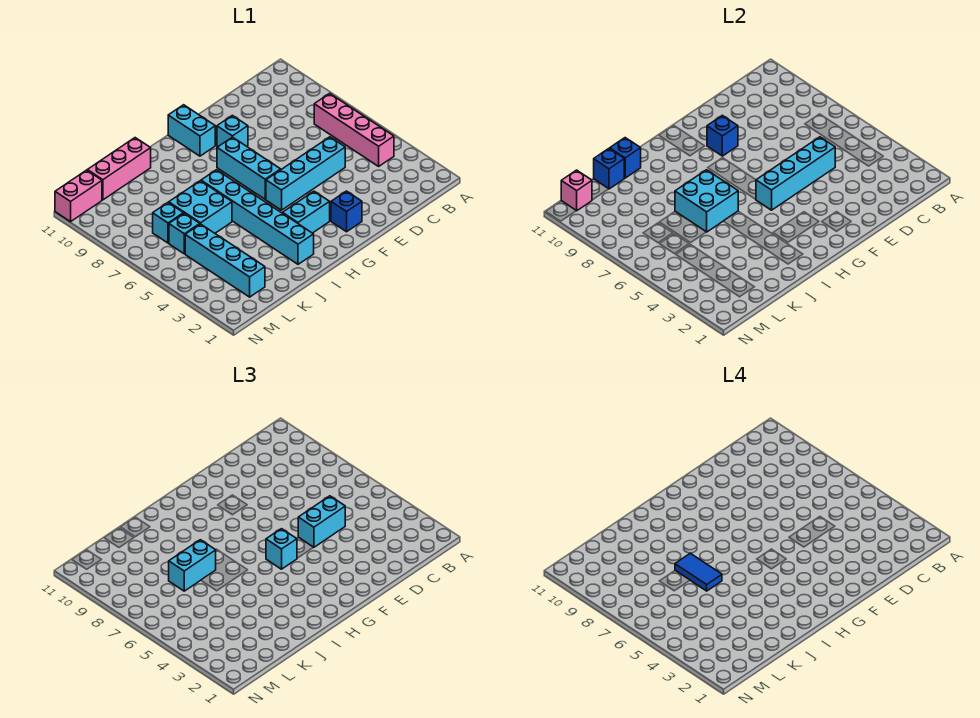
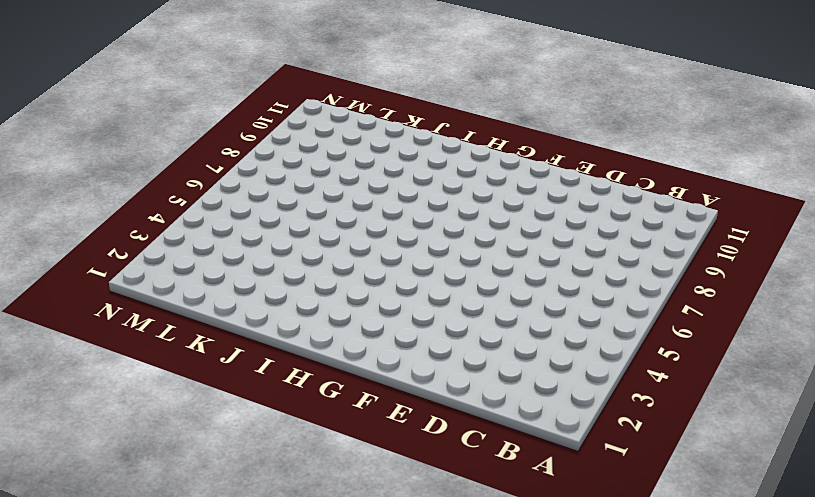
none -> pink brick B4:B7 level 1
none -> cyan brick D5:G5 level 1
none -> blue brick F2 level 1

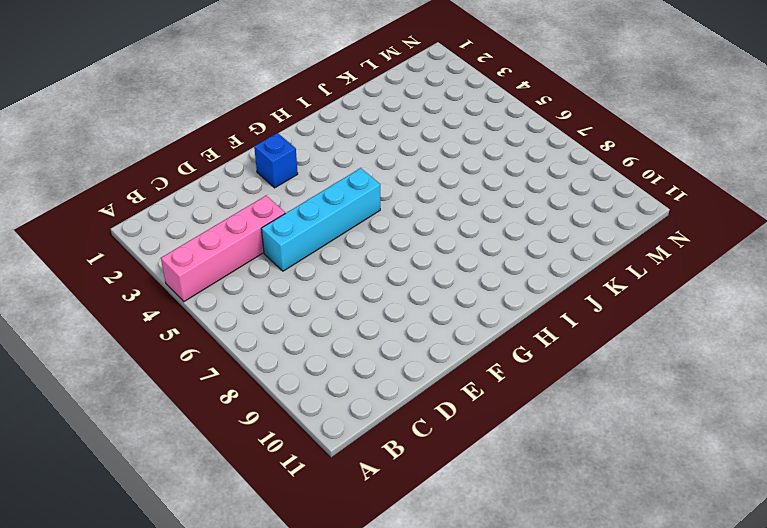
pink brick A4:D4 level 1 -> pink brick B4:B7 level 1
none -> cyan brick F9 level 1
none -> cyan brick G3:H3 level 1
none -> cyan brick G6:G8 level 1

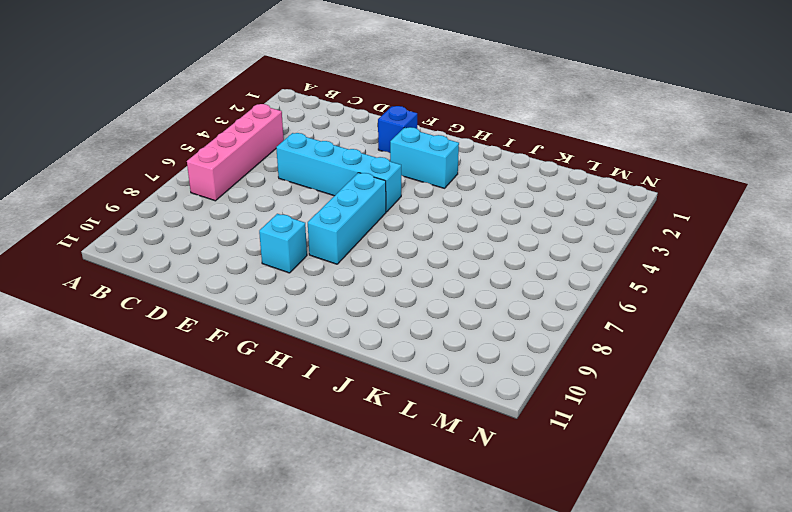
none -> cyan brick G10:G11 level 1
none -> cyan brick I2:I7 level 1
none -> cyan brick J6:K7 level 1

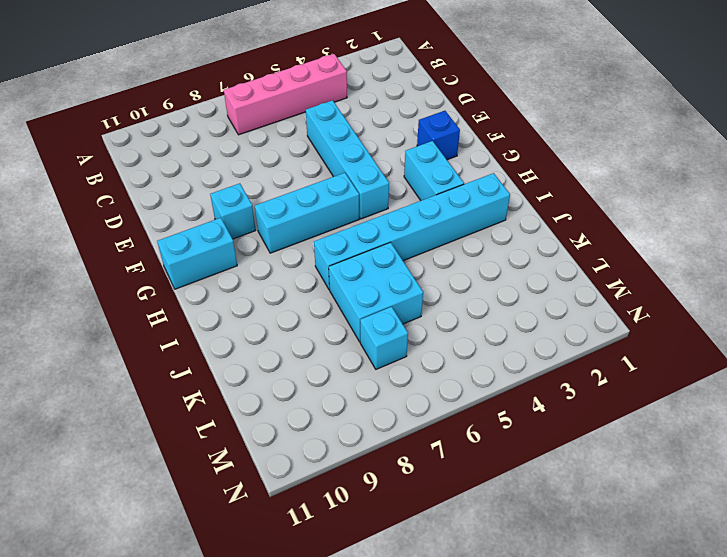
none -> pink brick J11:L11 level 1
none -> cyan brick L2:L5 level 1
none -> cyan brick L6 level 1

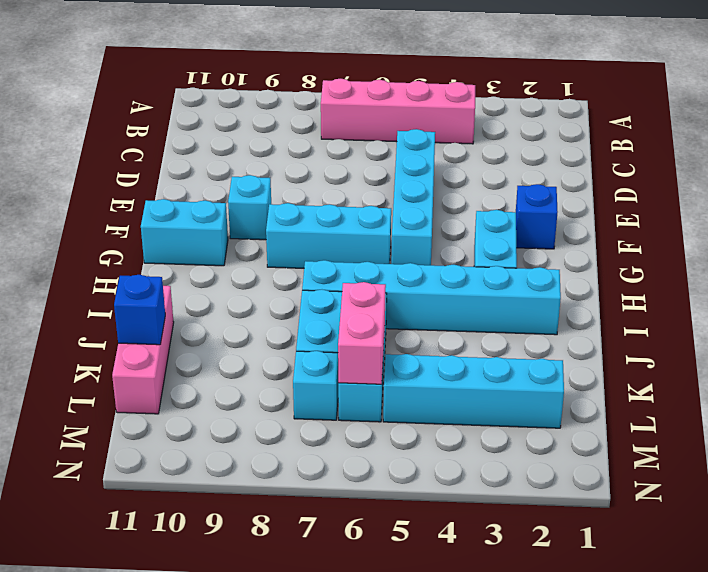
pink brick K6:L6 level 2 -> pink brick M11:N11 level 1
none -> cyan brick D5:G5 level 2
none -> blue brick F9 level 2
none -> cyan brick I6:J7 level 2

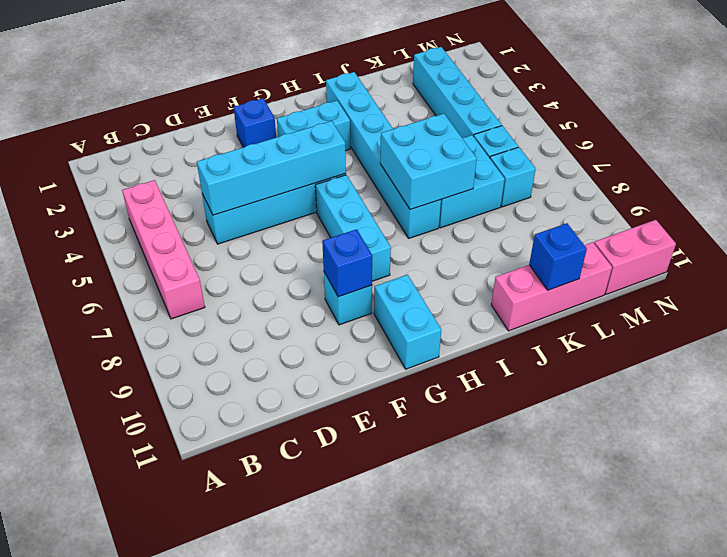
none -> blue brick J11 level 2
none -> pink brick M11 level 2
none -> cyan brick D5:E5 level 3

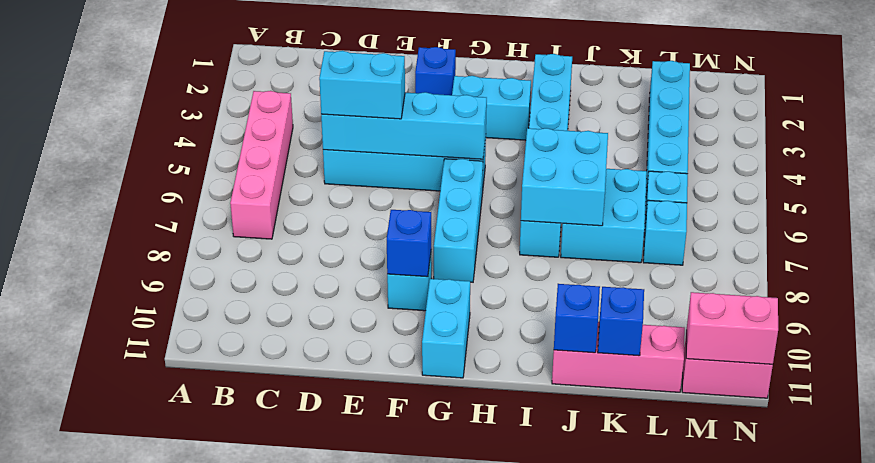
pink brick M11:N11 level 2 -> pink brick M11 level 2
none -> cyan brick G5 level 3
none -> cyan brick J7:K7 level 3
none -> blue tile J6:J7 level 4

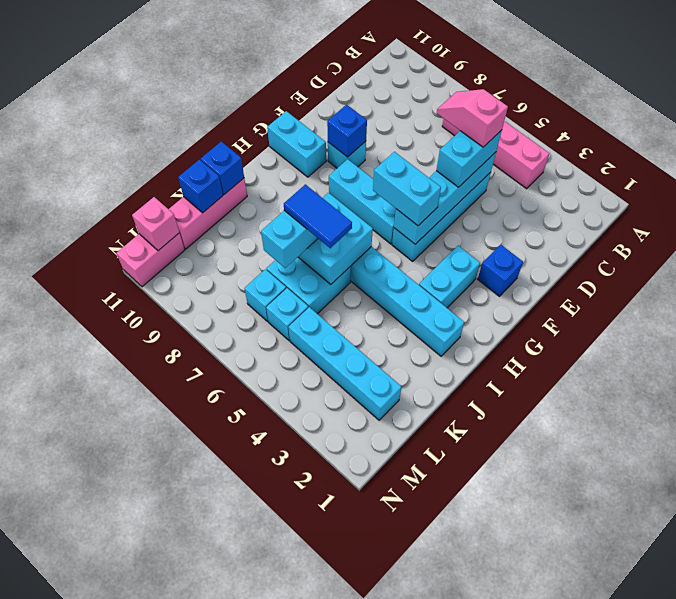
pink slope D5:D6 level 4 top 5 -> none
cyan brick G5:G6 level 3 -> cyan brick G5 level 3

